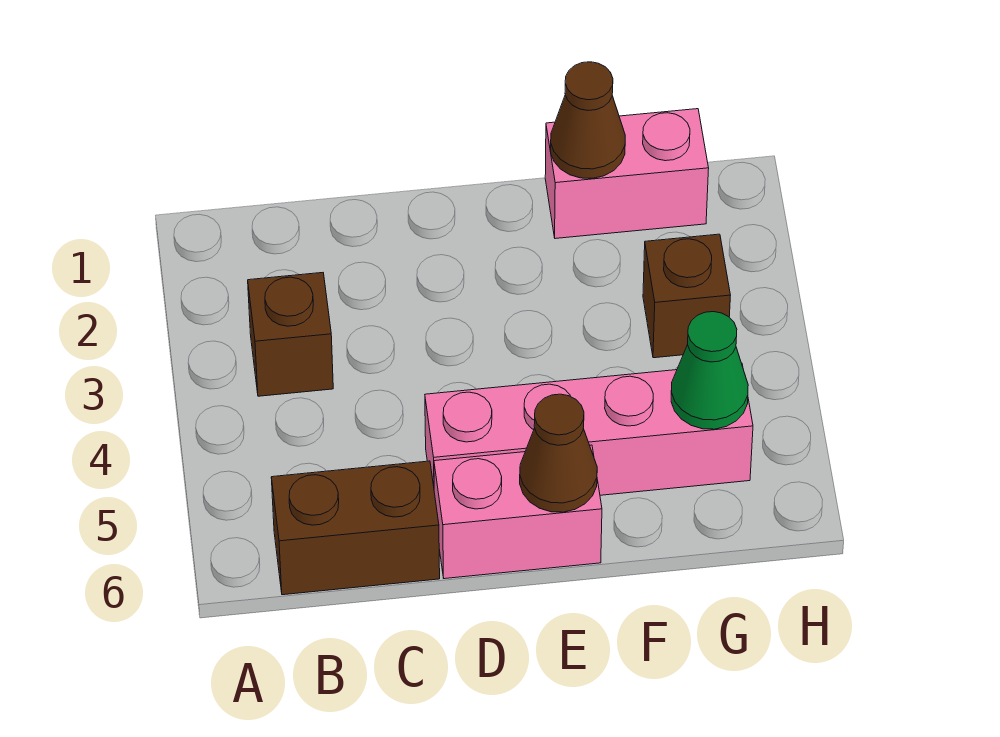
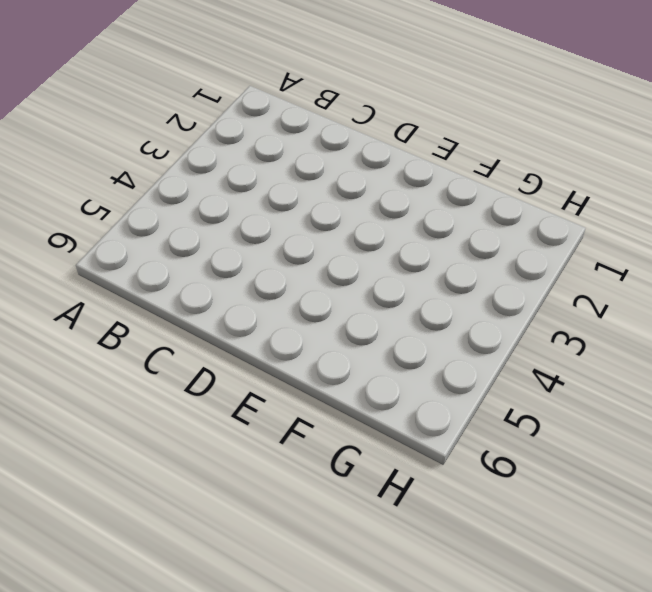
none -> brown brick B3 level 1
none -> brown brick B6:C6 level 1

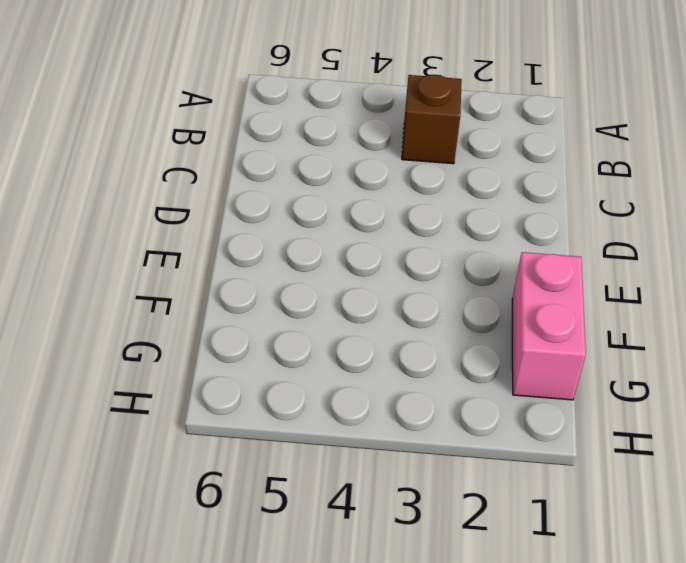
none -> brown brick B6:C6 level 1
none -> pink brick D5:G5 level 1

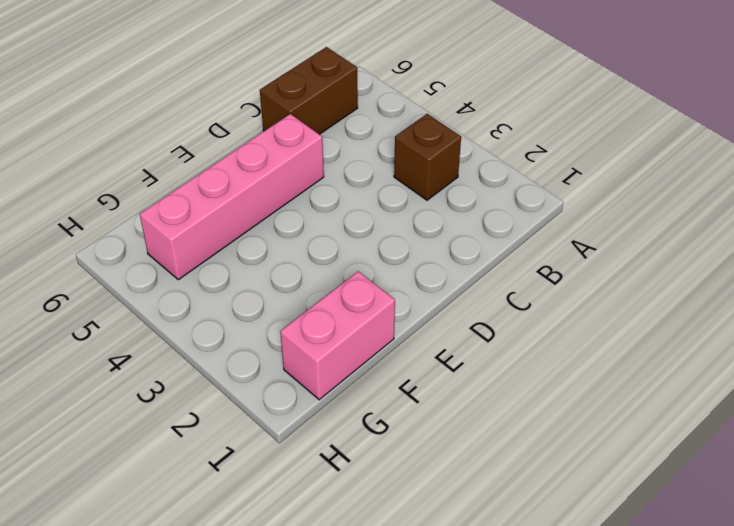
none -> pink brick D6:E6 level 1
none -> brown brick G3 level 1

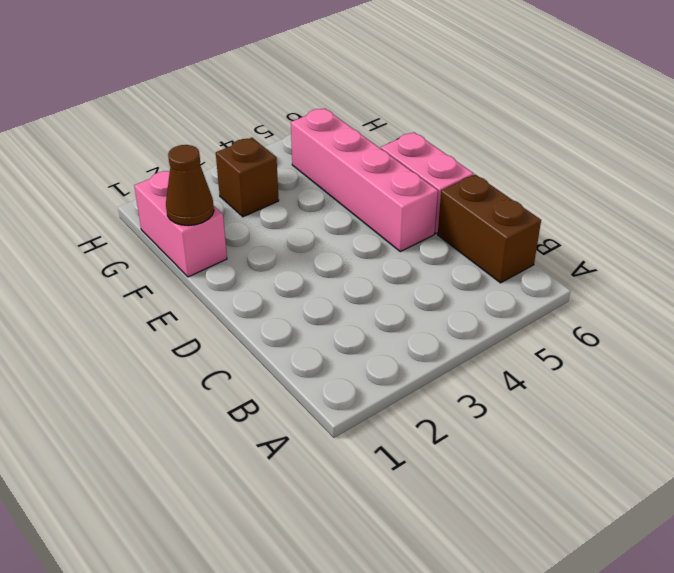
none -> brown brick B3 level 1
none -> brown cone E6 level 2

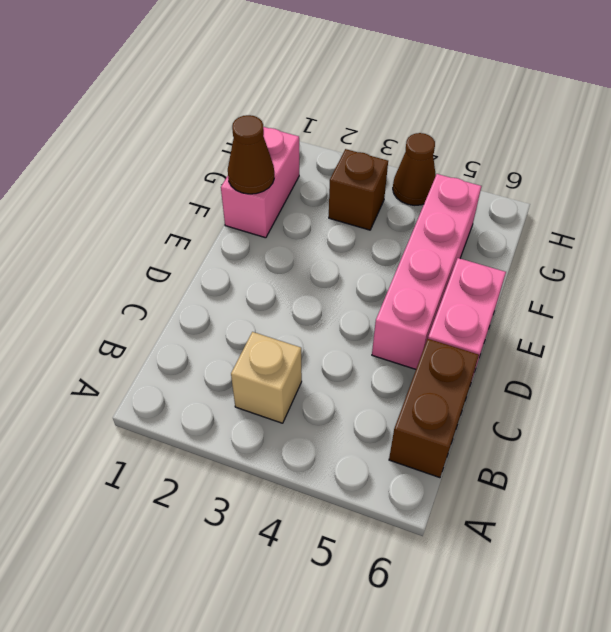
tan brick B3 level 1 -> brown brick B3 level 1
brown cone H4 level 1 -> brown cone E6 level 2
none -> green cone G5 level 2

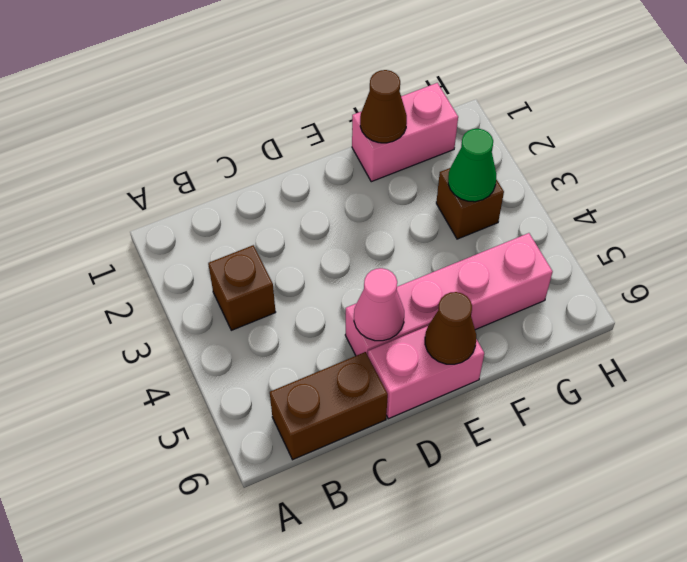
pink cone D5 level 2 -> none
green cone G3 level 2 -> green cone G5 level 2

